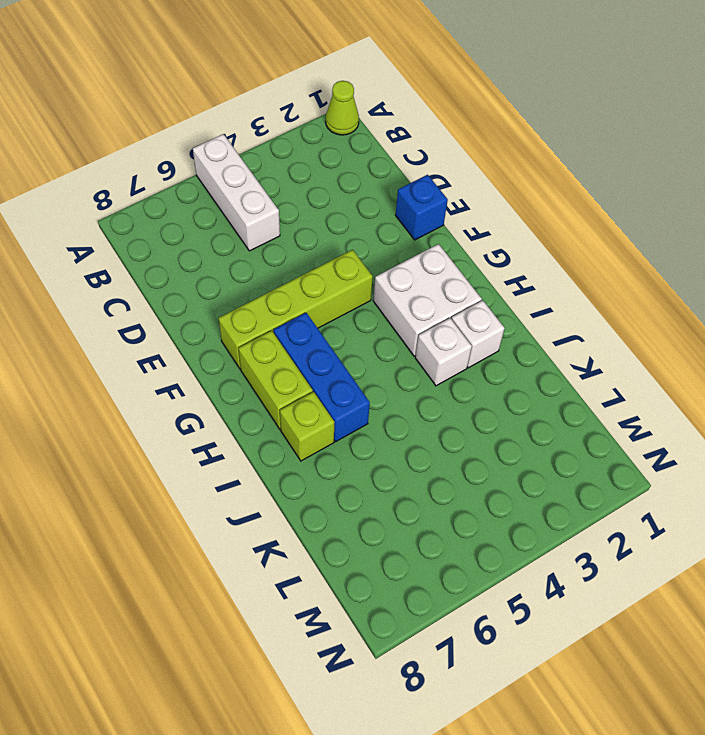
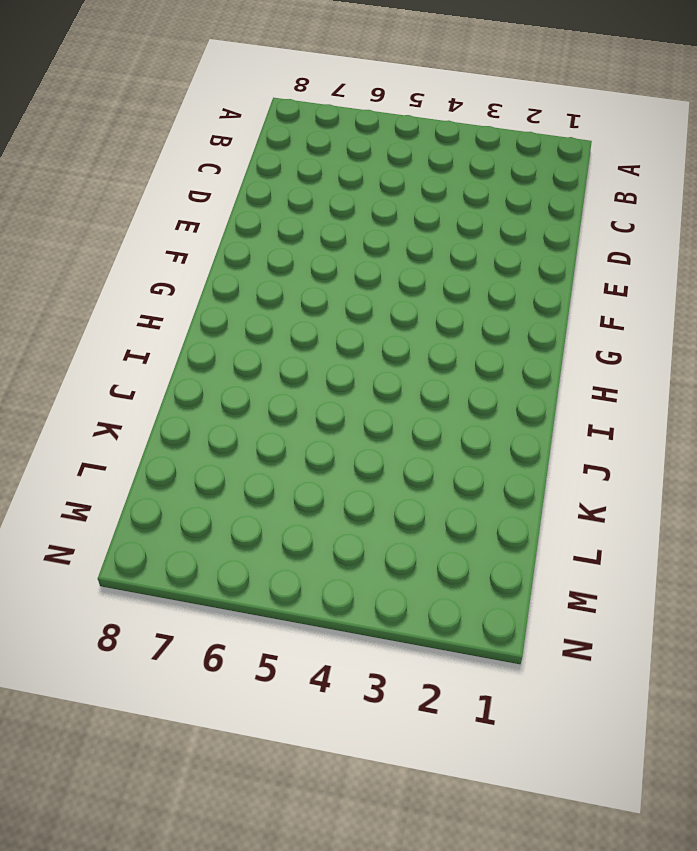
none -> lime cone A1 level 1
none -> white brick A5:C5 level 1

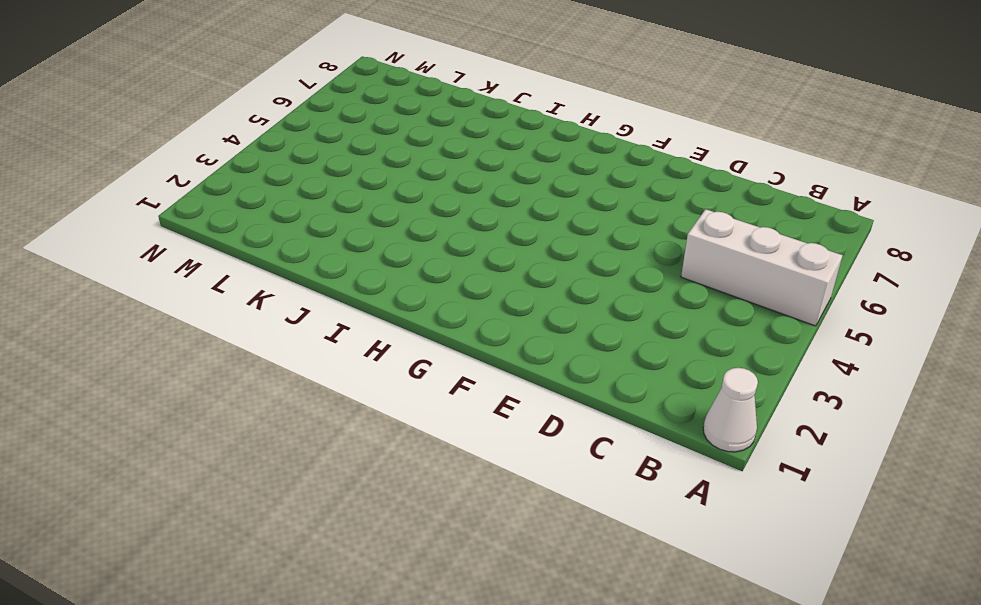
white cone A1 level 1 -> lime cone A1 level 1
none -> blue brick E1 level 1
none -> lime brick F4:F7 level 1

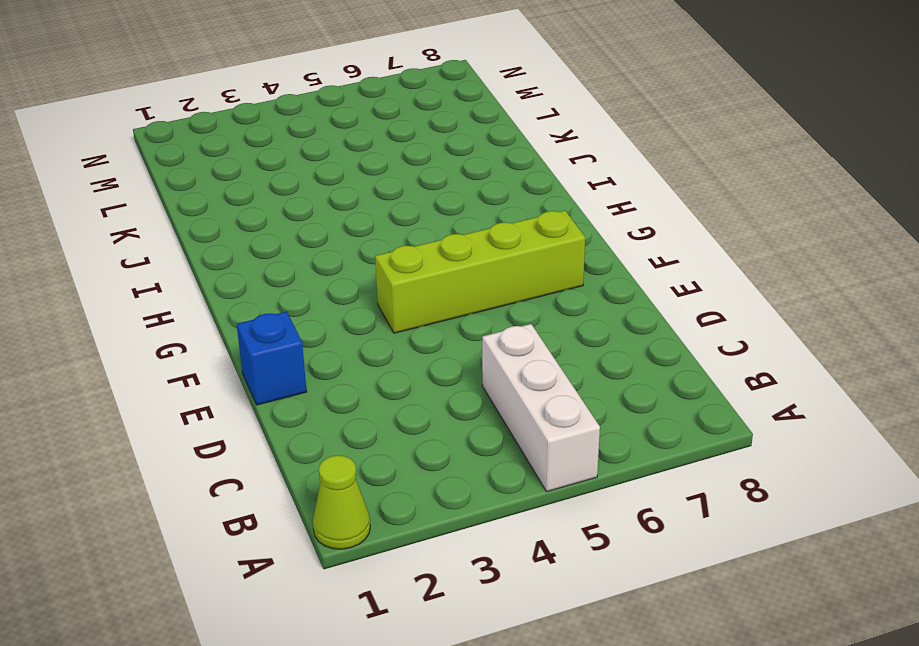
none -> white brick G2:H3 level 1
none -> blue brick G6:I6 level 1

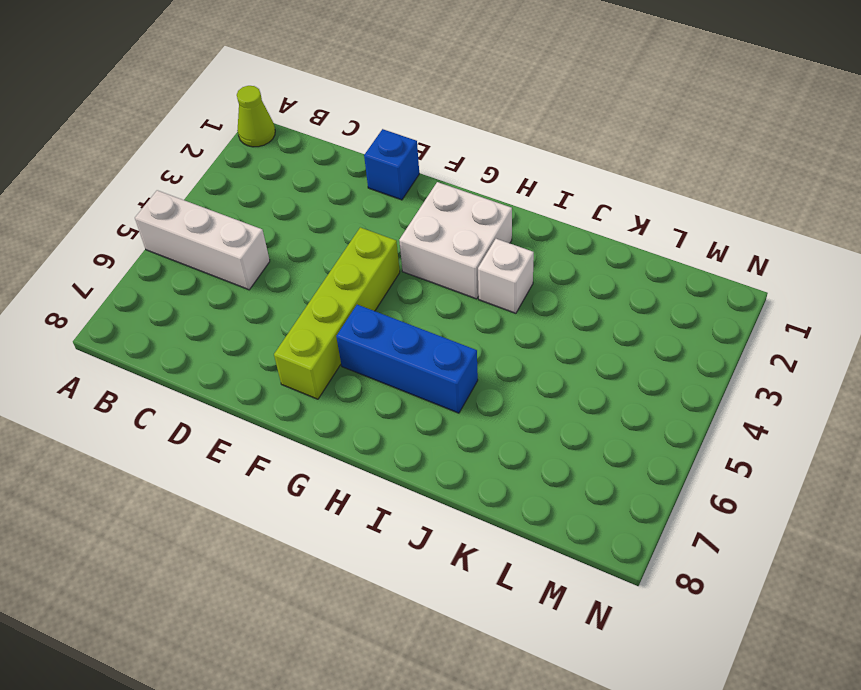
none -> lime brick G7:H7 level 1
none -> white brick I2 level 1

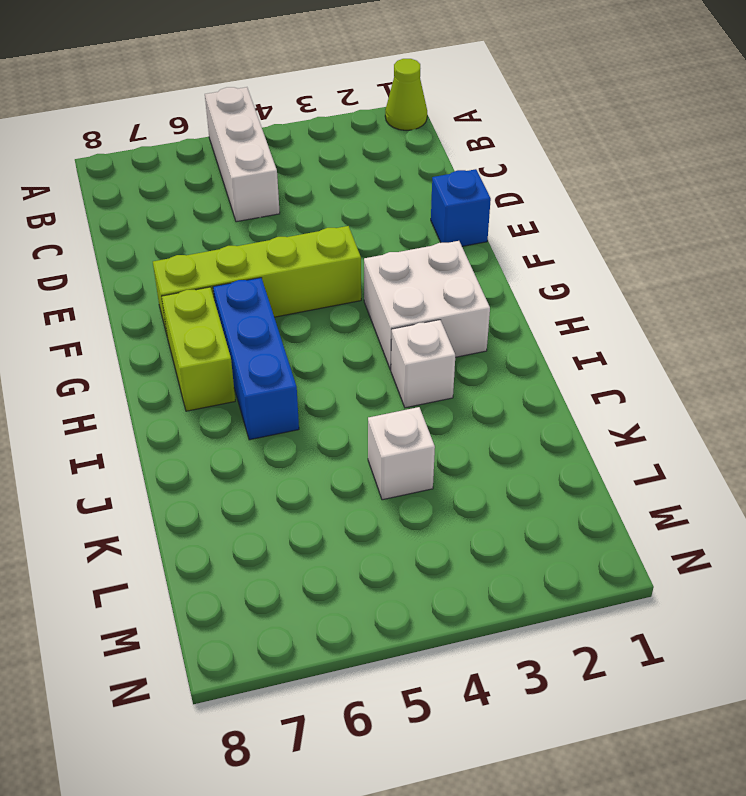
white brick K4 level 1 -> white brick I2 level 1
none -> lime brick I7 level 1

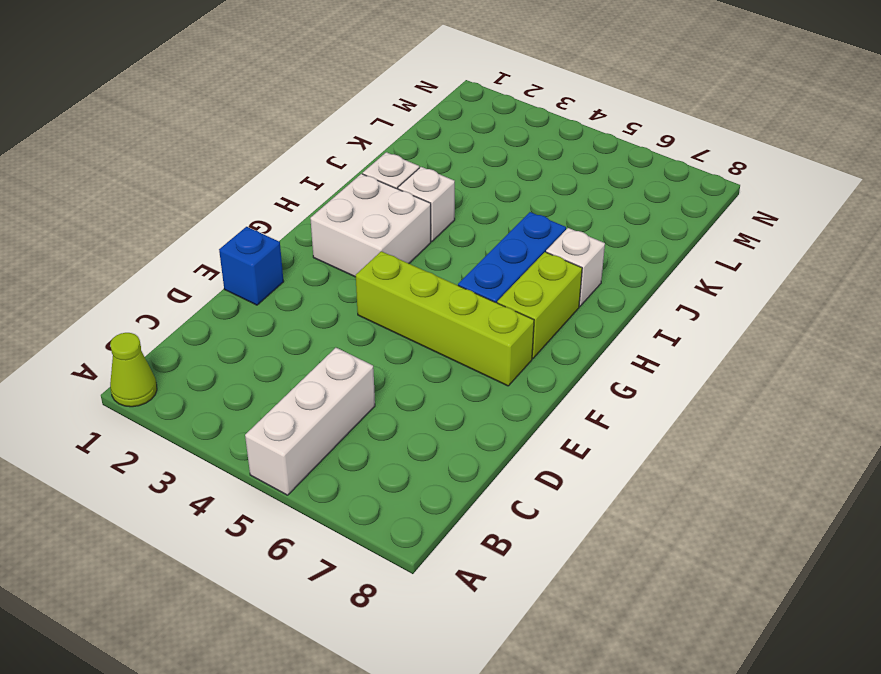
white brick I7 level 1 -> lime brick I7 level 1

